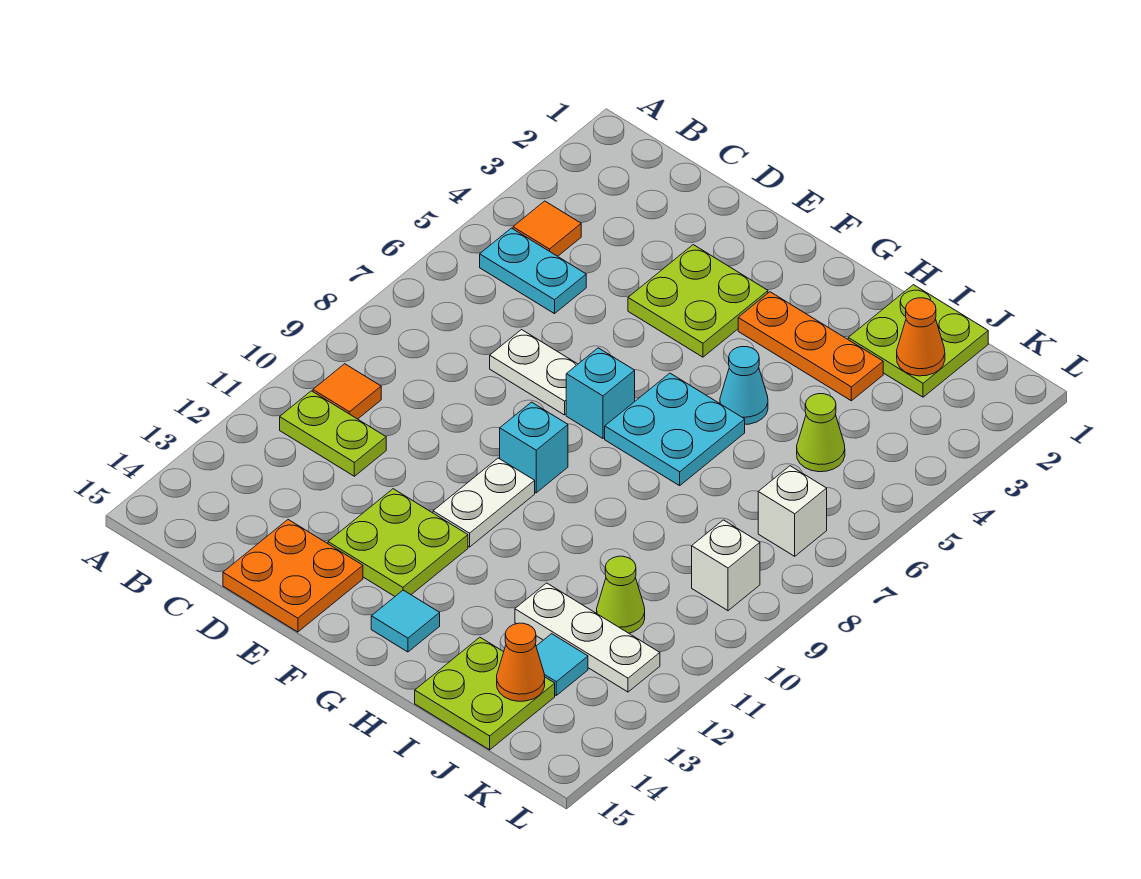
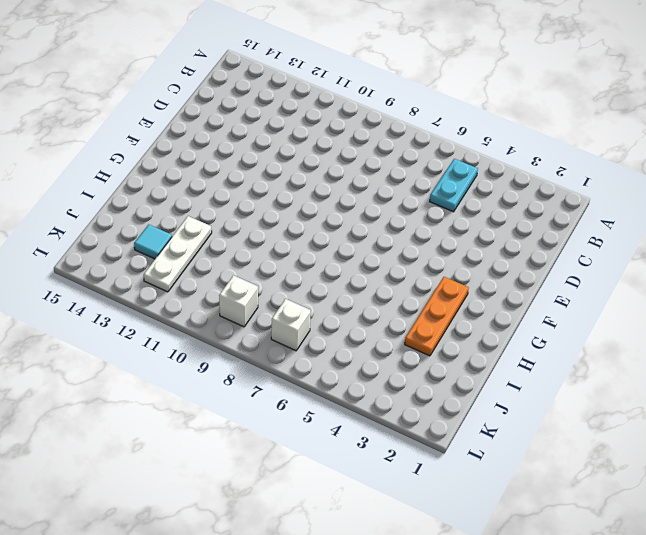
none -> orange tile B4 level 1
none -> orange tile B10 level 1
none -> lime plate B11:C11 level 1

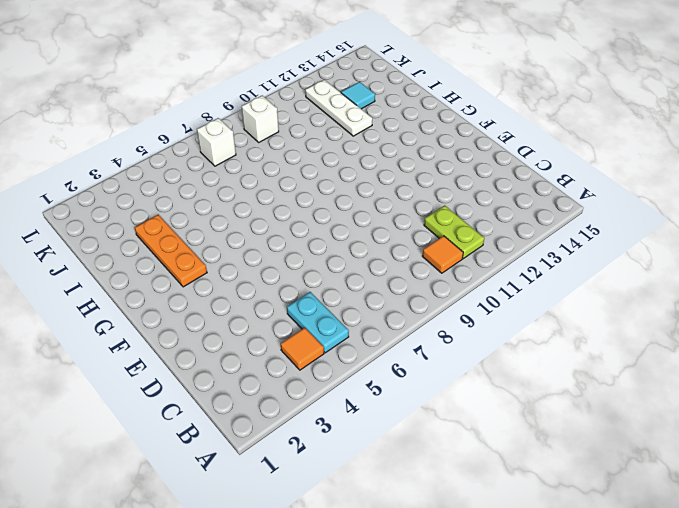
none -> white plate D7:E7 level 1
none -> orange plate D14:E15 level 1
none -> lime plate E3:F4 level 1

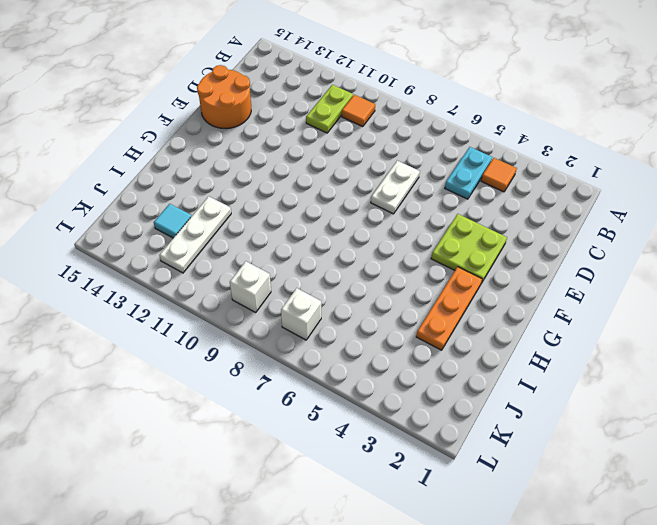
orange round brick D14:E15 level 1 -> orange plate D14:E15 level 1
none -> lime plate E12:F13 level 1
none -> cyan brick F7 level 1
none -> cyan brick F9 level 1

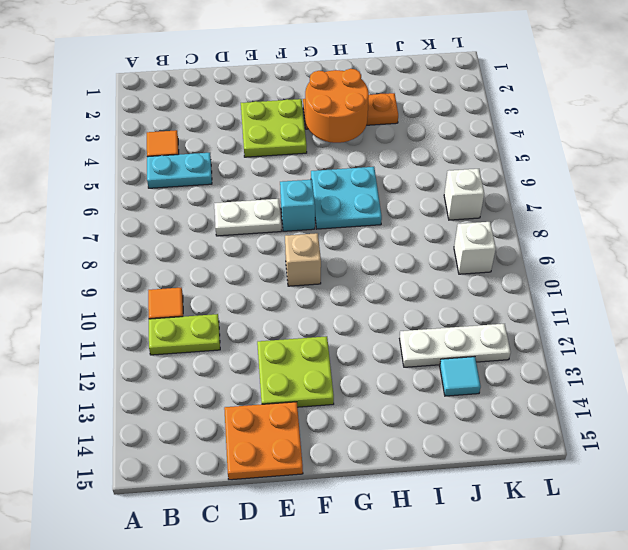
tan brick F9 level 1 -> cyan brick F9 level 1
orange round brick G3:H4 level 2 -> none
none -> white plate F10:F11 level 1
none -> cyan tile G14 level 1
none -> cyan cone H5 level 1

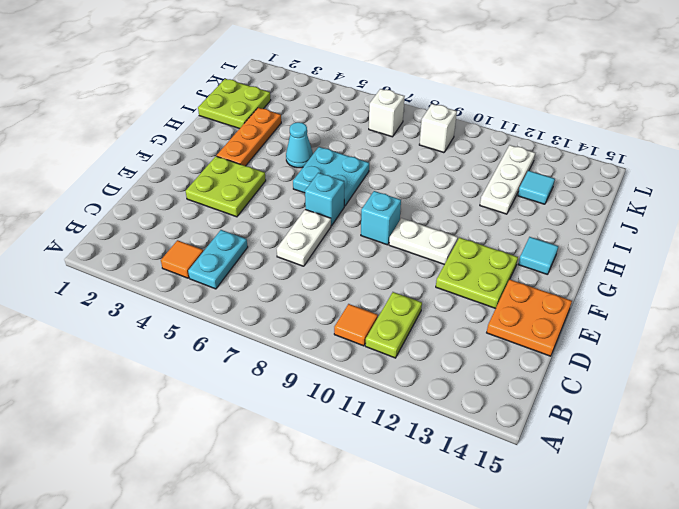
none -> lime plate I14:J15 level 1
none -> lime cone J5 level 1
none -> lime cone J11 level 1

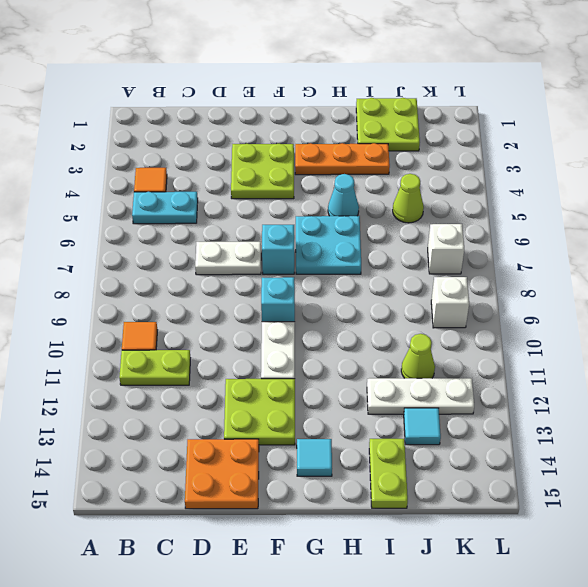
lime plate I14:I15 level 1 -> lime plate I14:J15 level 1
none -> orange cone J2 level 2
none -> orange cone J14 level 2

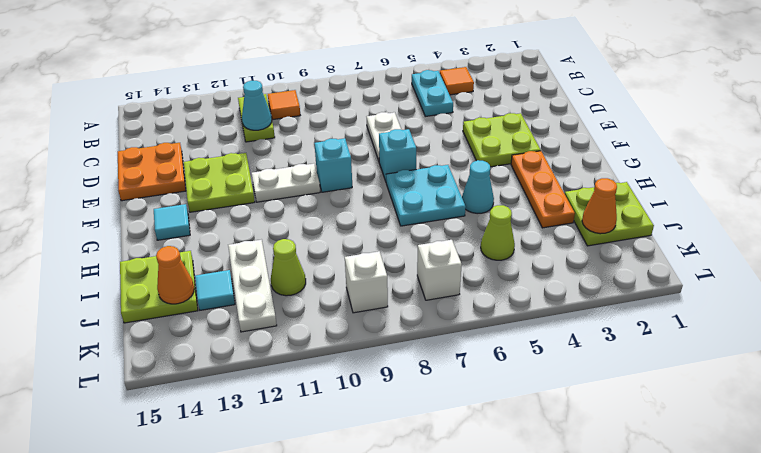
cyan cone C11 level 2 -> none

